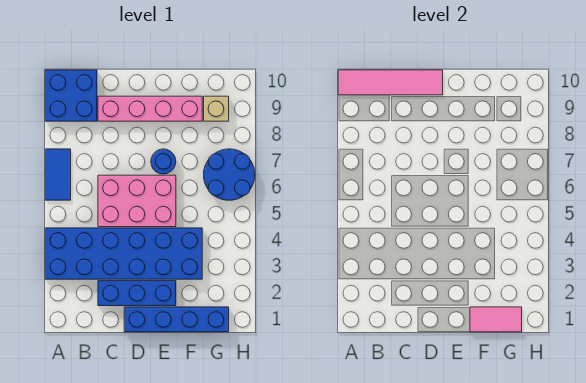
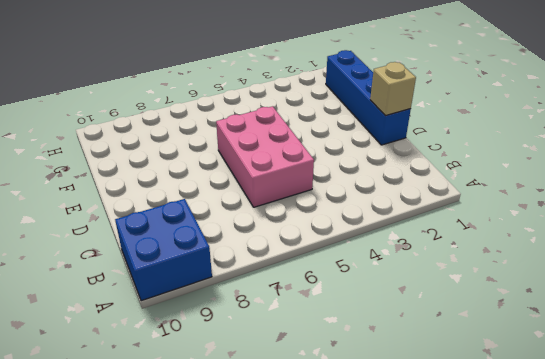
tan brick D1 level 2 -> tan brick G9 level 1
none -> blue brick A3:F4 level 1
none -> blue tile A6:A7 level 1
none -> blue brick C2:E2 level 1

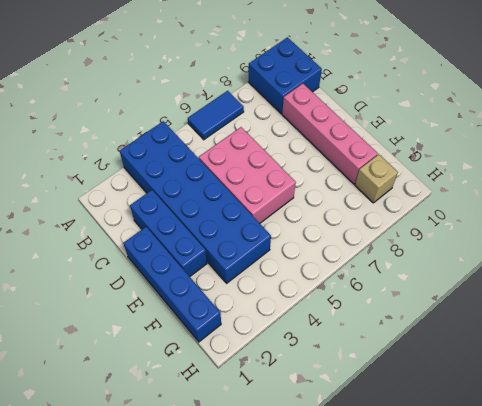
none -> blue round brick E7 level 1
none -> blue round brick G6:H7 level 1
none -> pink tile A10:D10 level 2

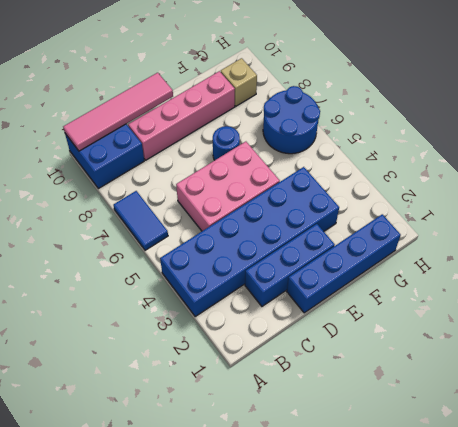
none -> pink tile F1:G1 level 2

